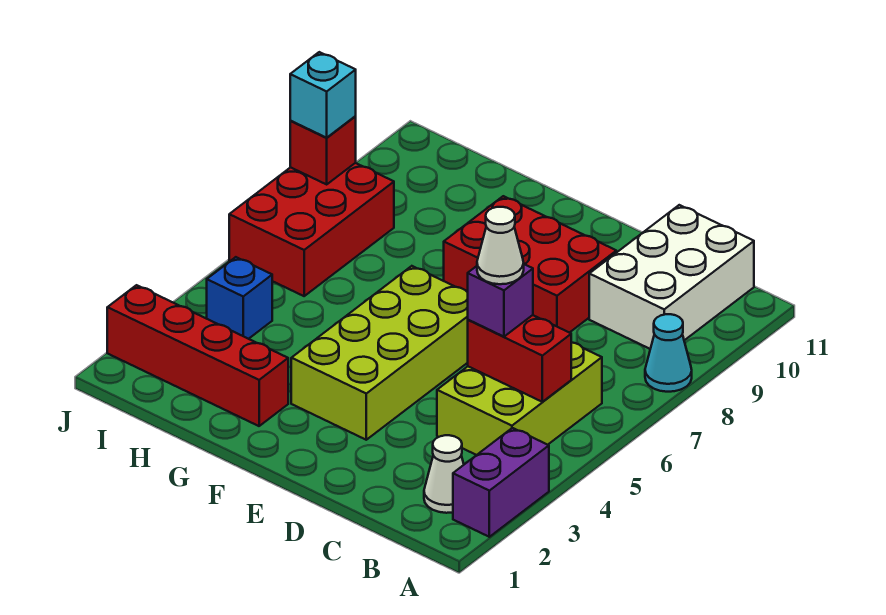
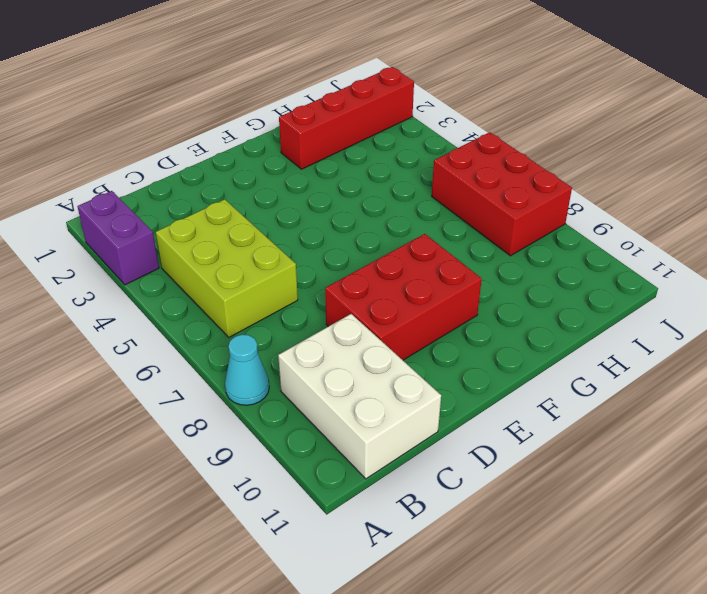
none -> white cone B2 level 1
none -> lime brick E3:F6 level 1
none -> blue brick I4 level 1

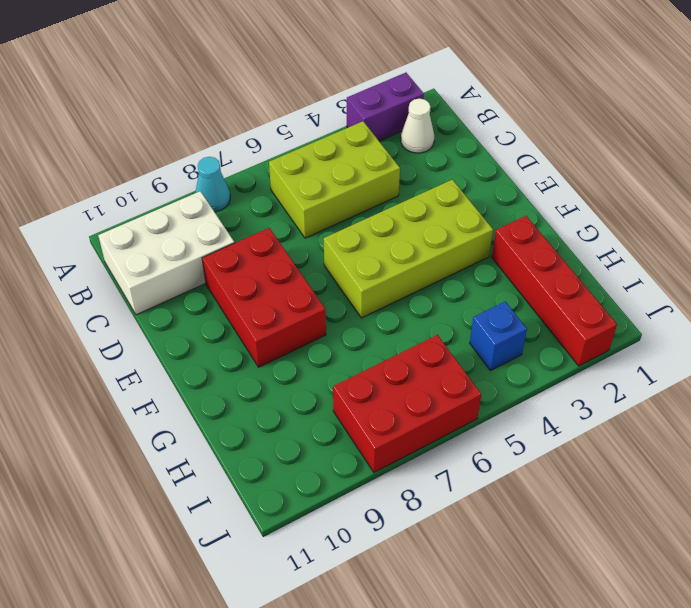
none -> red brick B5:C5 level 2
none -> red brick J8 level 2
none -> purple brick C5 level 3

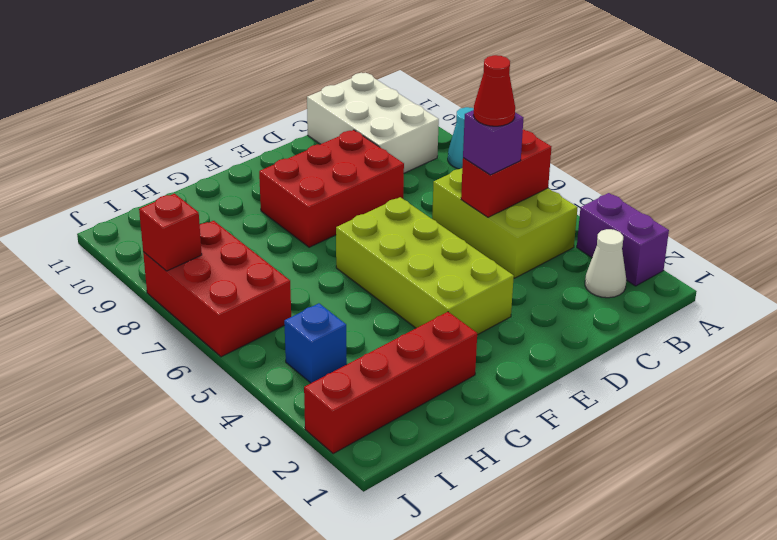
red cone C5 level 4 -> white cone C5 level 4
none -> cyan brick J8 level 3

